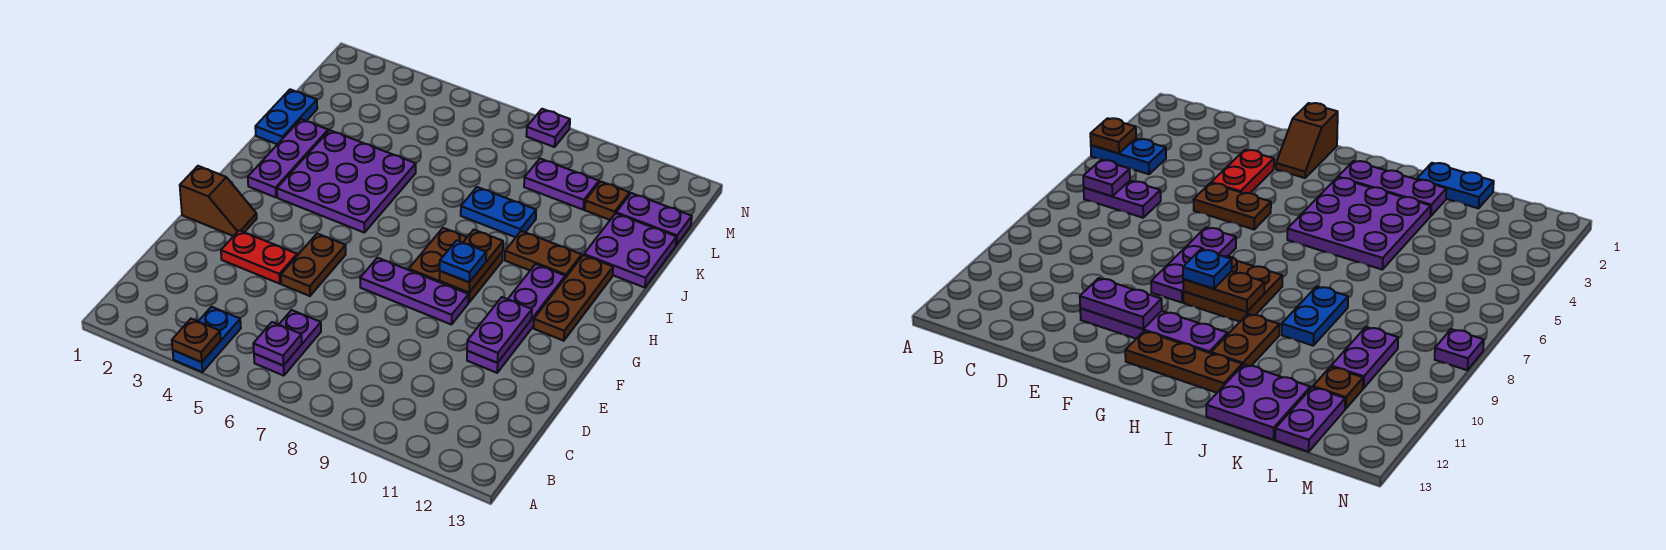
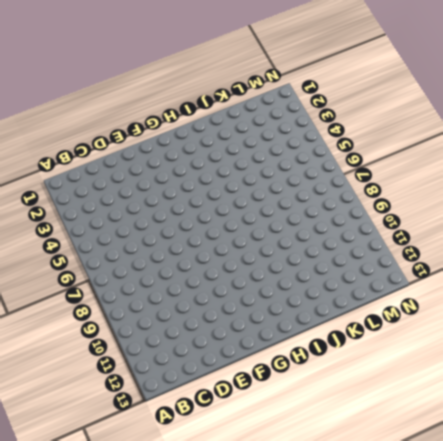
none -> blue plate A4:B4 level 1
none -> purple plate B6:C6 level 1
none -> red plate E3:E4 level 1

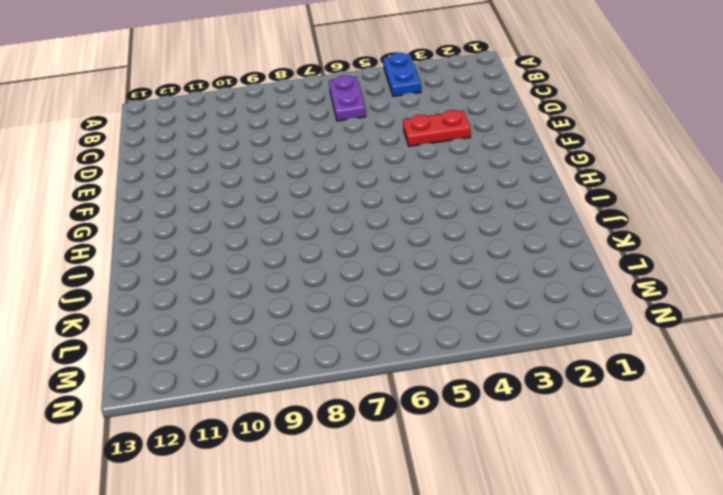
none -> brown plate E5:F5 level 1
none -> purple plate E11:H11 level 1
none -> brown slope F1:F2 level 1 top 1

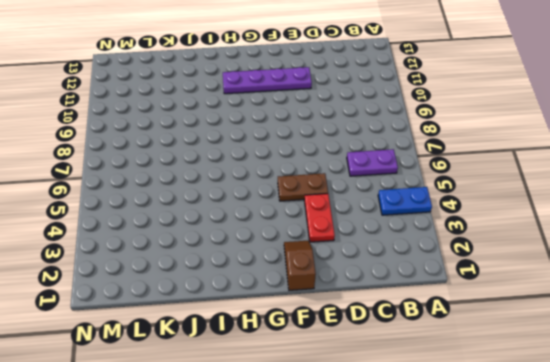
none -> purple plate F7:F9 level 1
none -> brown plate G8:H9 level 1
none -> brown plate G12:I12 level 1

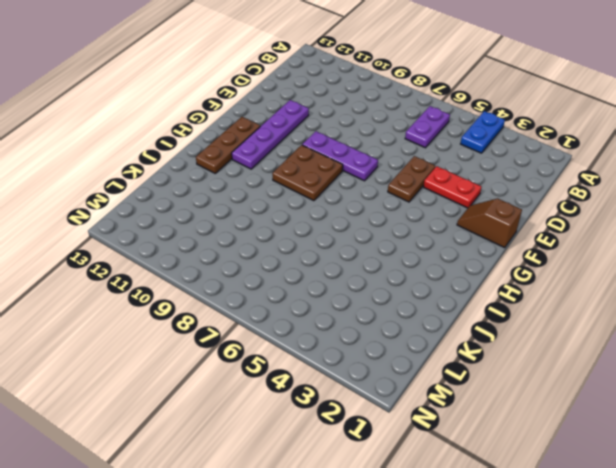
none -> purple plate H2:J2 level 1
none -> purple plate H3:J5 level 1
none -> brown plate I10:I11 level 1

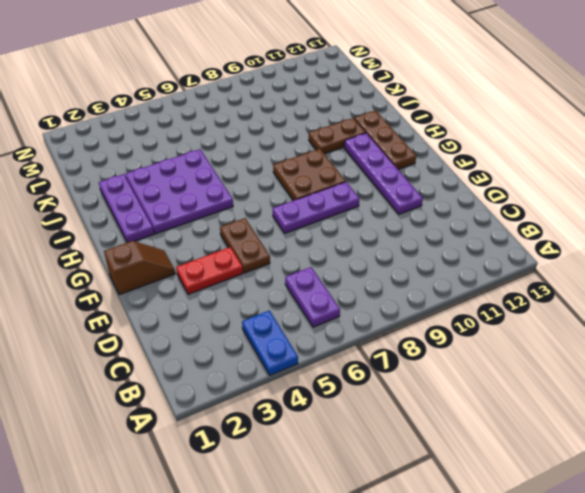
none -> blue plate J1:K1 level 1
none -> blue plate J8:J9 level 1
none -> purple plate J12:K13 level 1

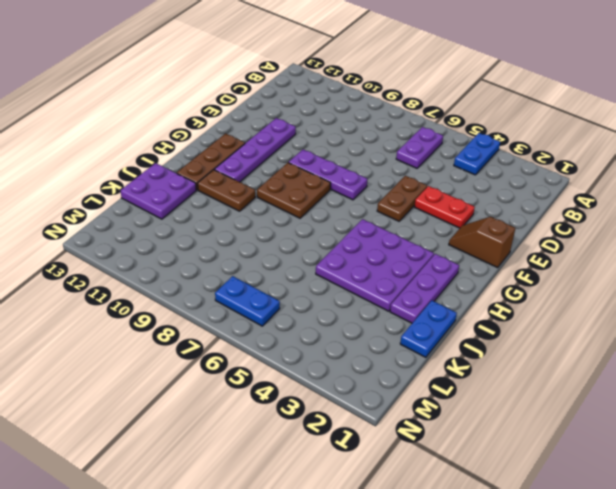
blue plate M6:M7 level 1 -> blue plate J8:J9 level 1
none -> purple plate L9:L10 level 1
none -> brown plate L11 level 1
none -> purple plate L12:L13 level 1

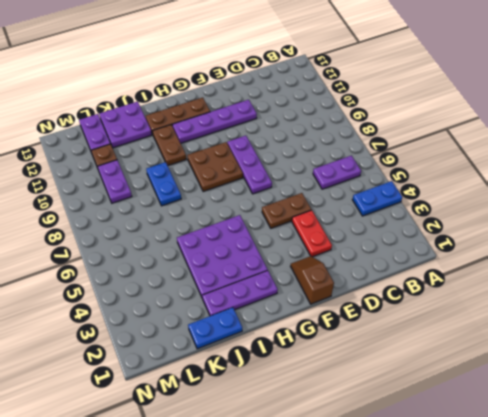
none -> purple plate N8 level 1
none -> brown plate A4 level 2
none -> purple plate B6 level 2

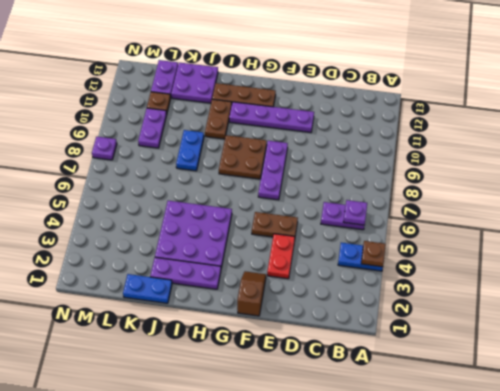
none -> purple plate E11:F11 level 2
none -> brown plate G9:H9 level 2
none -> blue plate G9 level 3

